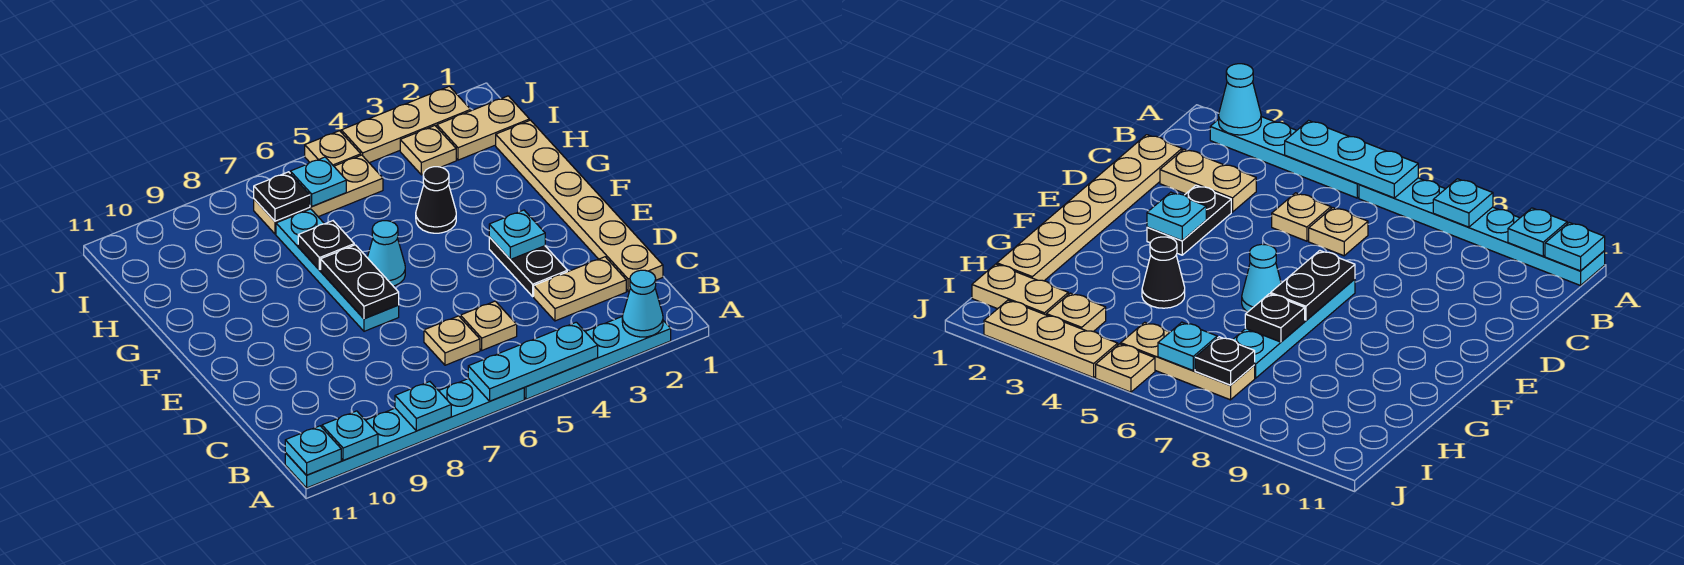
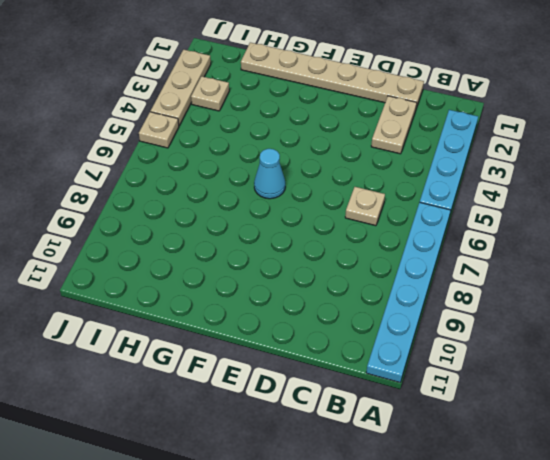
none -> tan plate C5 level 1
none -> black plate D3:E3 level 1
none -> cyan plate E7:H7 level 1

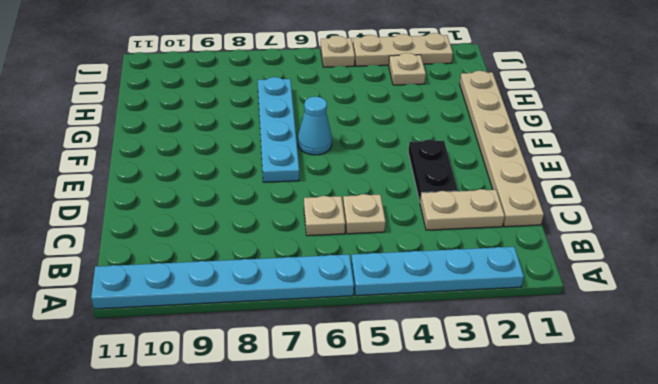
none -> black cone G4 level 1
none -> tan plate I1:I2 level 1
none -> tan plate I5:I7 level 1

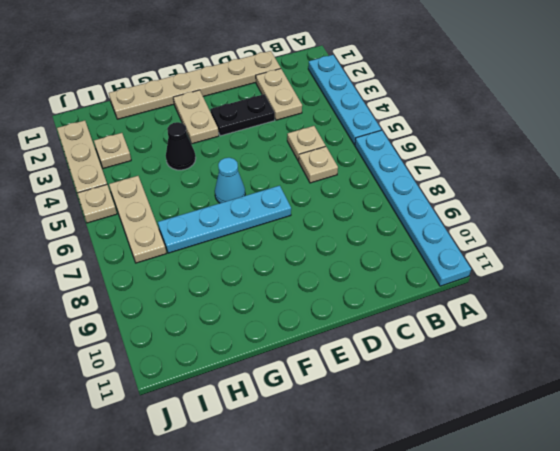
tan plate F2:F3 level 1 -> tan plate I1:I2 level 1
none -> cyan cone A2 level 2
none -> cyan plate A4:A6 level 2
none -> cyan plate A8 level 2

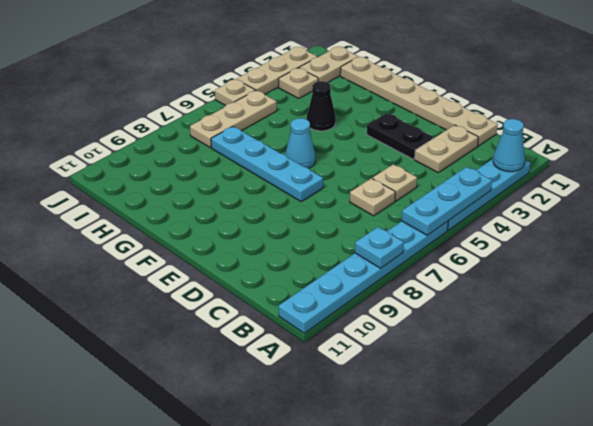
none -> cyan plate A10 level 2
none -> cyan plate A11 level 2
none -> cyan plate E3 level 2

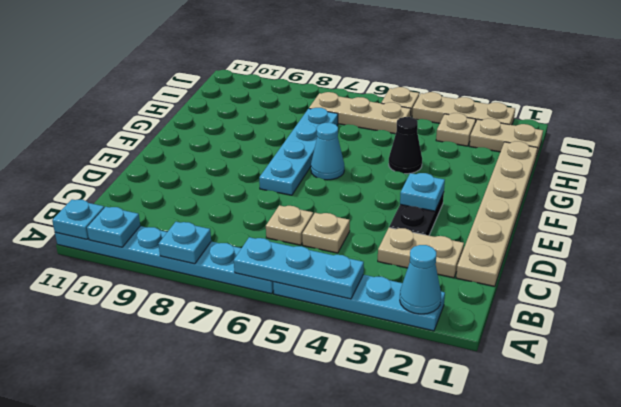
none -> black plate E7:F7 level 2
none -> black plate G7 level 2
none -> cyan plate I6 level 2

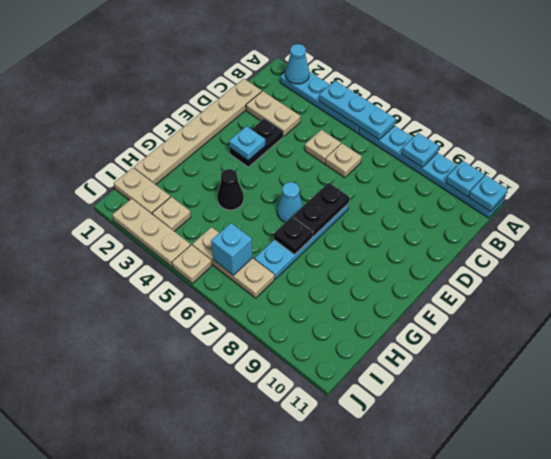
cyan brick I6 level 2 -> cyan plate I6 level 2
none -> black plate I7 level 2

